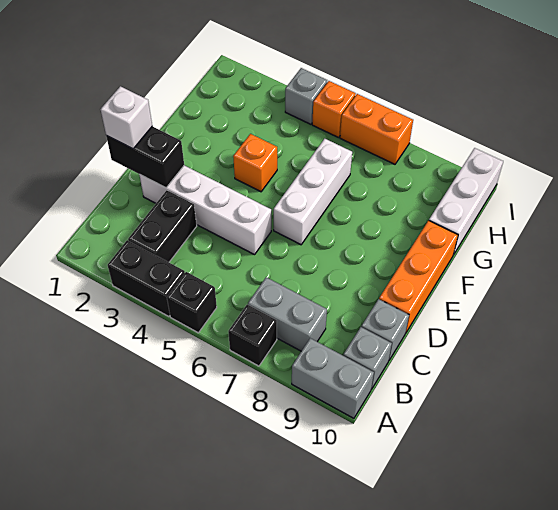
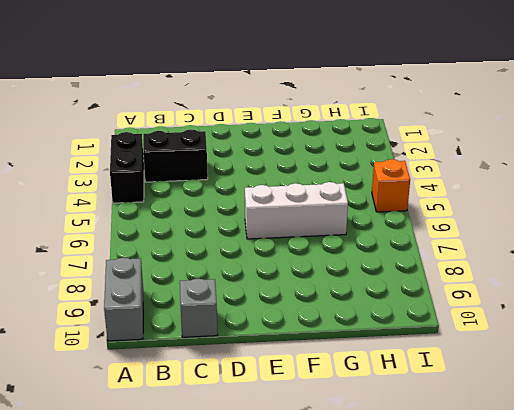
none -> black brick A5 level 1
none -> black brick A7 level 1
none -> grey brick B7:B8 level 1

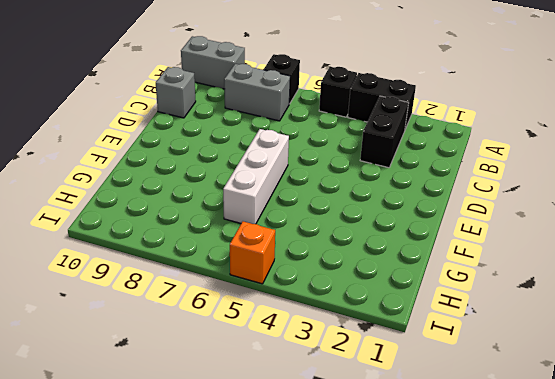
none -> grey brick B10 level 1
none -> white brick D2:D5 level 1
none -> orange brick D10:F10 level 1

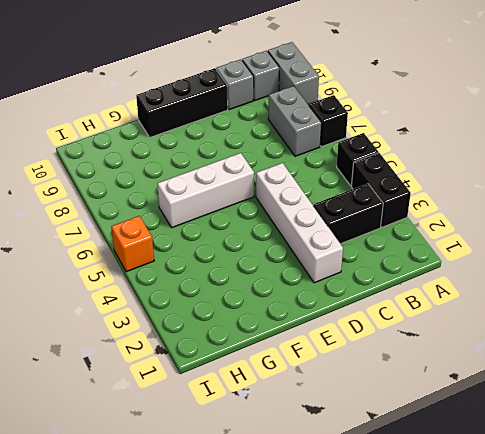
black brick D10:F10 level 1 -> orange brick D10:F10 level 1
none -> orange brick F4 level 1
none -> white brick G10:I10 level 1
none -> grey brick I4 level 1

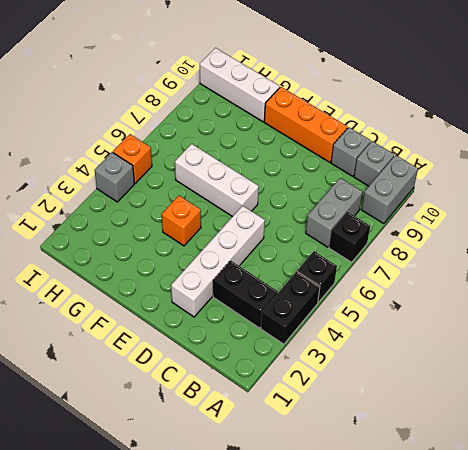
none -> orange brick I6:I7 level 1
none -> black brick D1:D2 level 2
none -> white brick D1 level 3

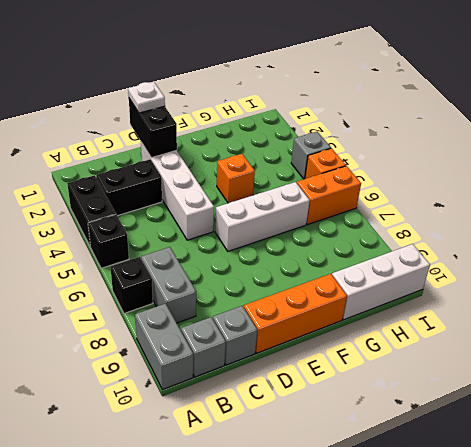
white plate D1 level 3 -> white brick D1 level 3
orange brick H6:I6 level 1 -> orange brick I6:I7 level 1

